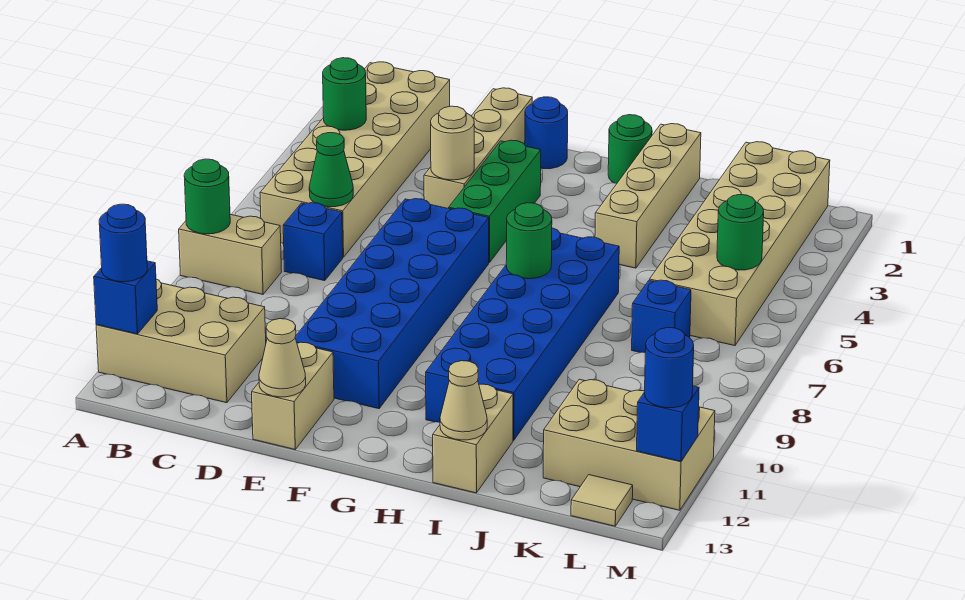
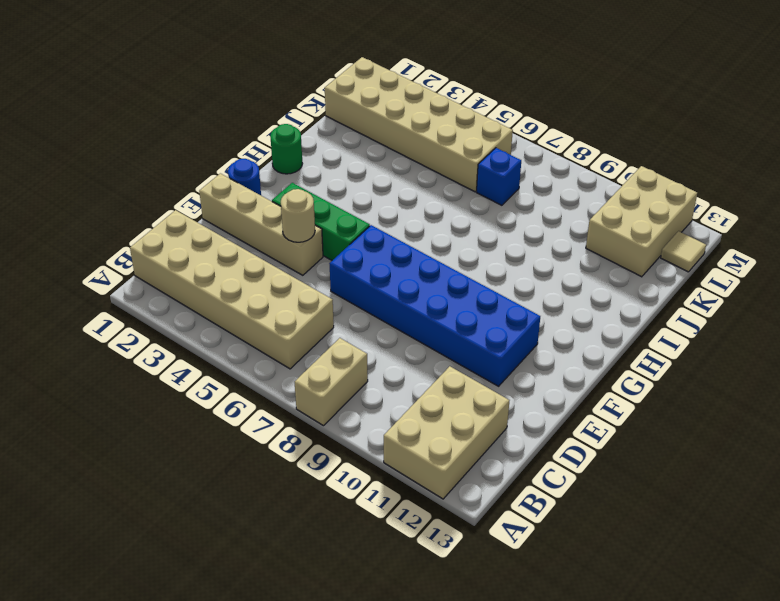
none -> blue brick C7 level 1
none -> tan brick E12:E13 level 1
none -> blue brick H6:I11 level 1

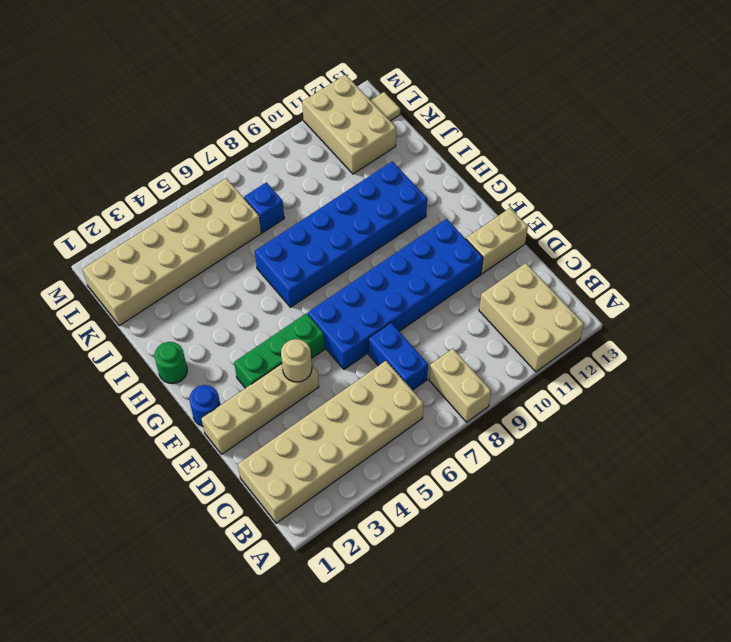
blue brick C7:D7 level 1 -> blue brick C7 level 1
none -> tan brick I1:I4 level 1
none -> tan brick I12:I13 level 1
none -> green round brick A8 level 2

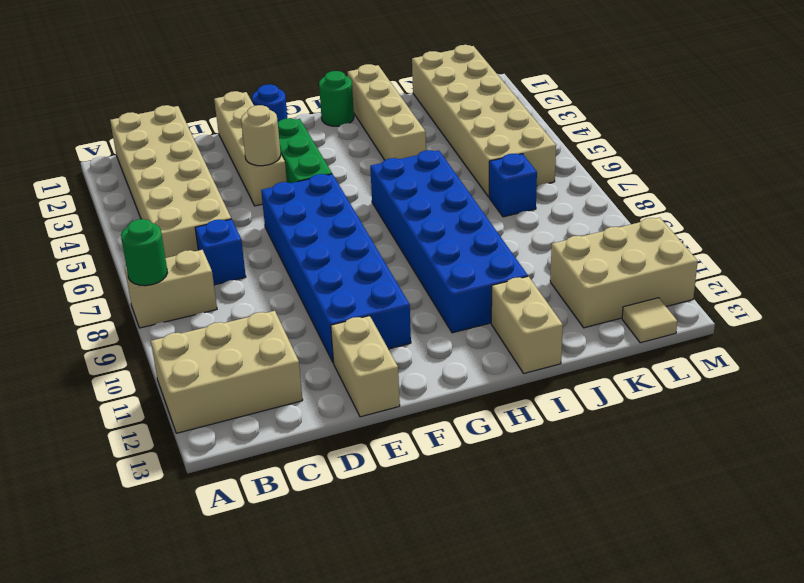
none -> blue brick A12 level 2
none -> green round brick B3 level 2
none -> green cone C6 level 2

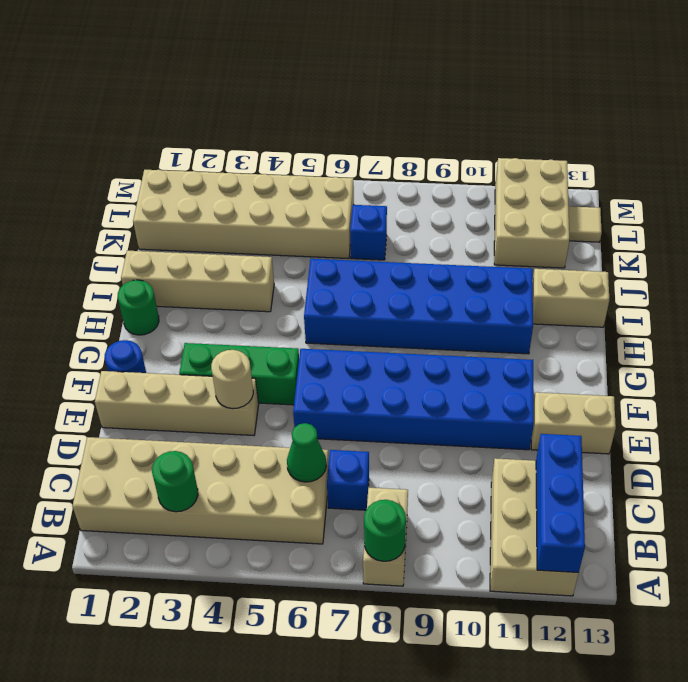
blue brick A12:C12 level 2 -> blue brick A12 level 2
none -> tan cone E13 level 2
none -> green round brick H7 level 2
none -> tan cone I13 level 2

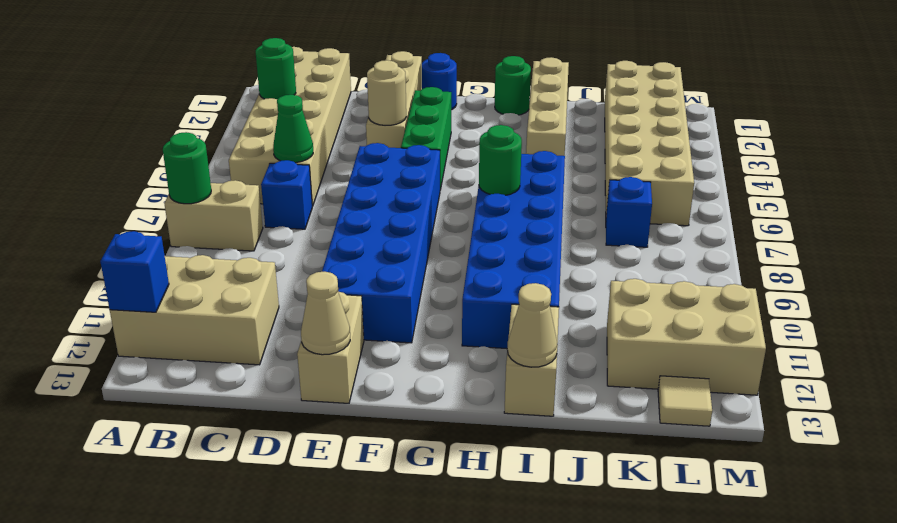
none -> green round brick L5 level 2
none -> blue brick M12 level 2
none -> blue round brick A12 level 3

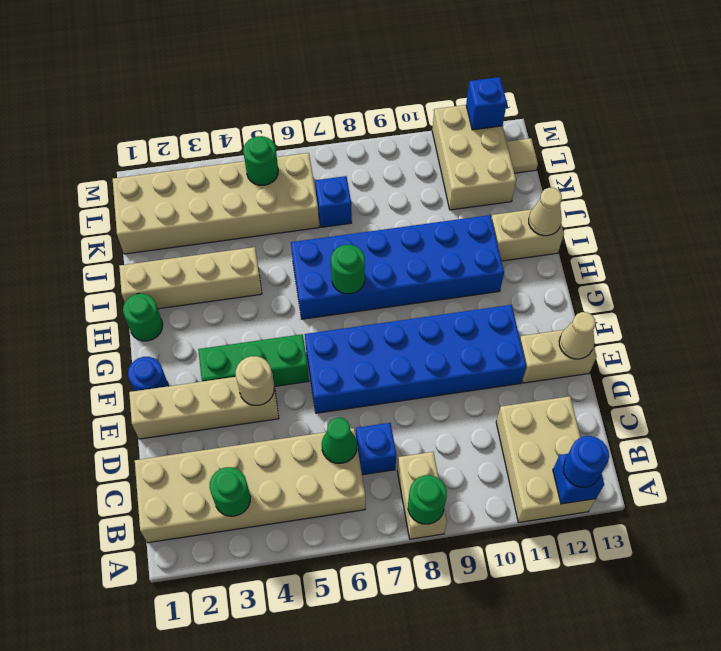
none -> blue round brick M12 level 3

